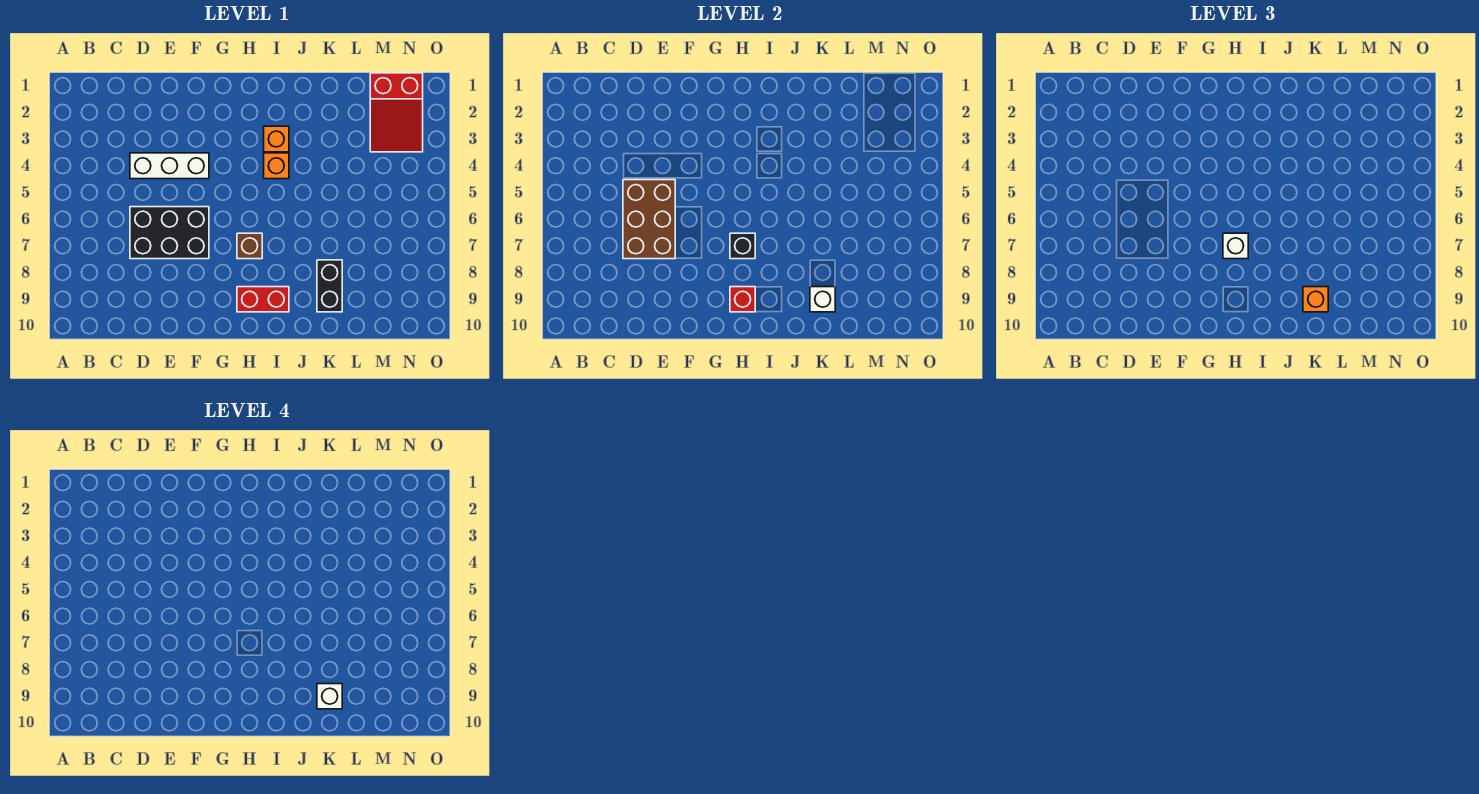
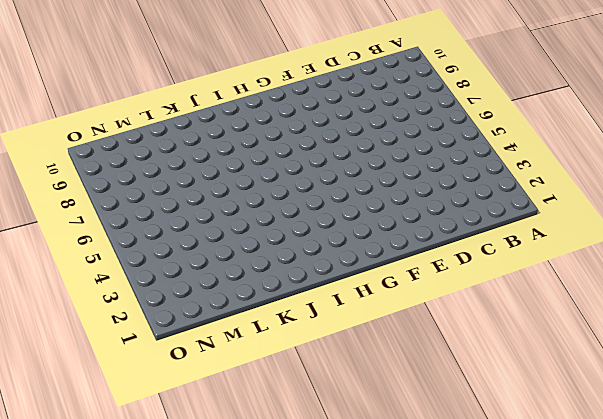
none -> white brick D4:F4 level 1
none -> black brick D6:F7 level 1
none -> brown brick H7 level 1

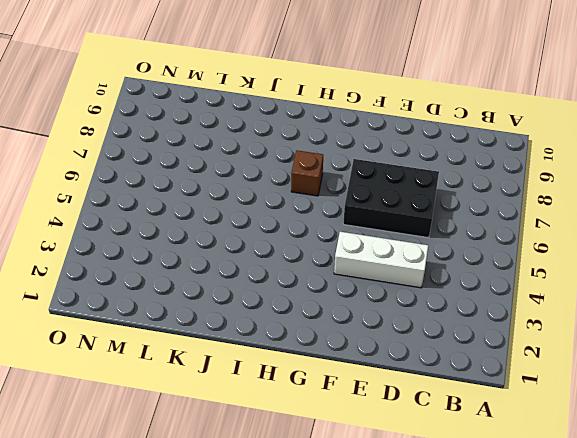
none -> red brick H9:I9 level 1
none -> orange brick I3 level 1
none -> orange brick I4 level 1

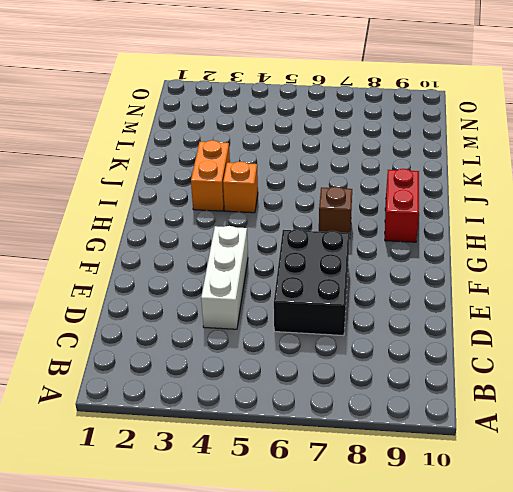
orange brick I3:J3 level 1 -> orange brick I3 level 1
none -> black brick K8:K9 level 1
none -> red slope M1:N3 level 1 top 1
none -> brown brick D5:E7 level 2

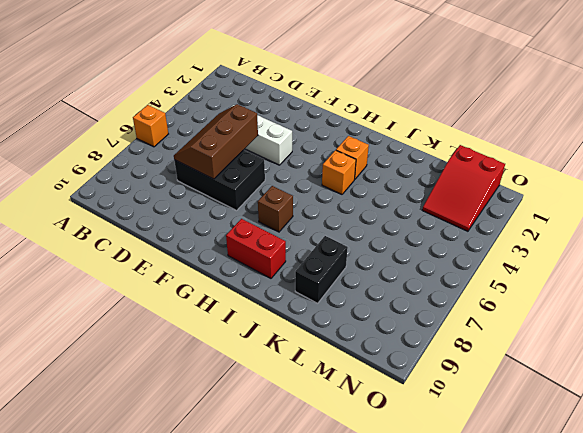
orange brick A6 level 1 -> orange brick K9 level 3
brown slope D5:E7 level 2 top E -> brown brick D5:E7 level 2
none -> black brick H7 level 2
none -> red brick H9 level 2
none -> white brick K9 level 2

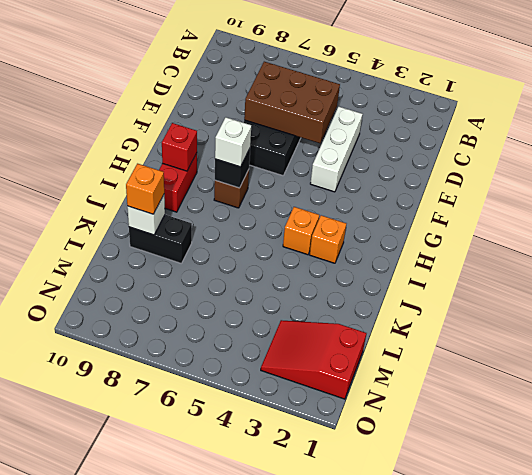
none -> white brick K9 level 4

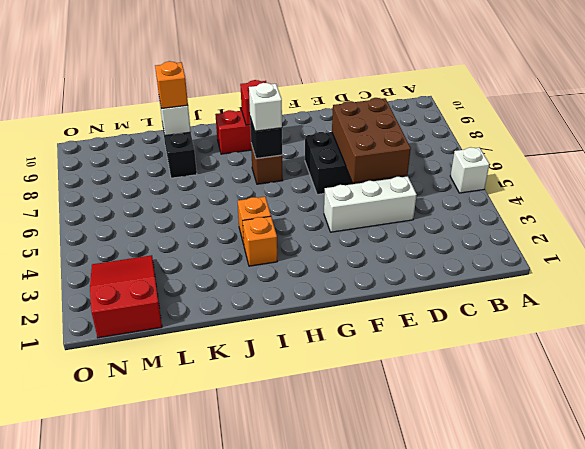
white brick A5 level 1 -> white brick K9 level 4

